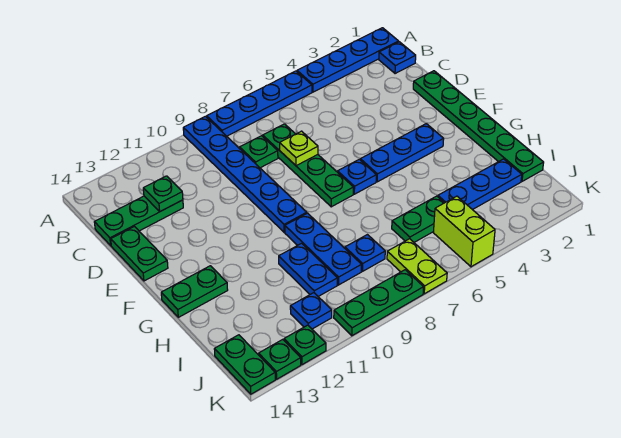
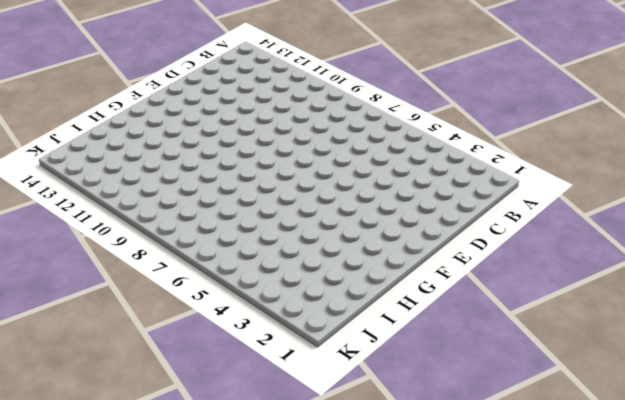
none -> blue plate A1:A4 level 1
none -> blue plate A5:A8 level 1
none -> blue plate A9:F9 level 1

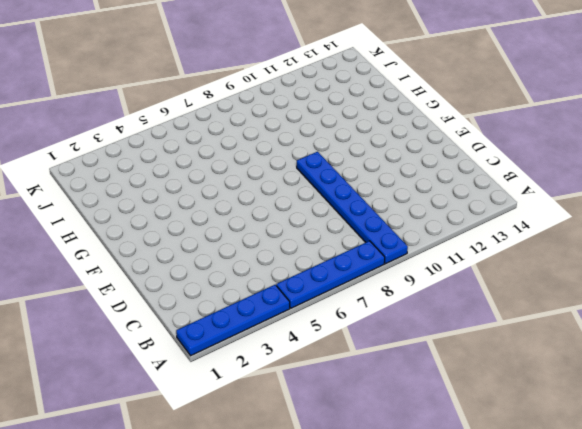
none -> blue plate B1 level 1
none -> green plate C7:F7 level 1
none -> green plate C8 level 1

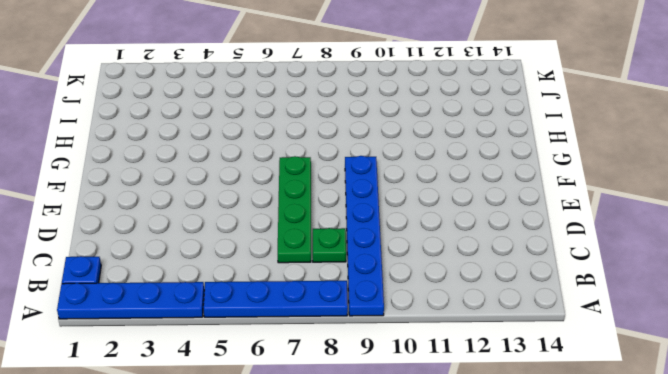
none -> green plate C12:C14 level 1
none -> green plate D1:I1 level 1
none -> green plate D14:E14 level 1

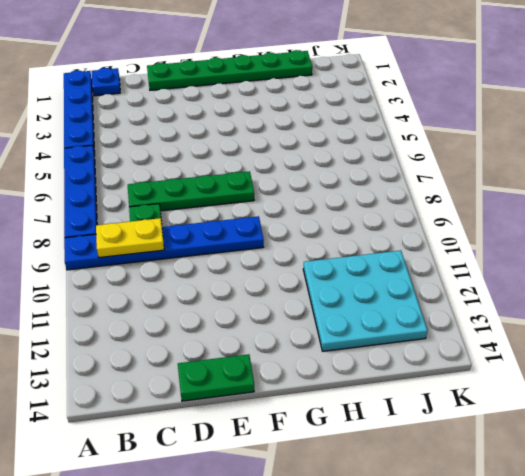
yellow plate B9:C9 level 2 -> none
cyan plate H11:J13 level 1 -> blue plate J11 level 1
none -> green plate C12:C14 level 1
none -> blue plate F3:F5 level 1
none -> blue plate F6 level 1

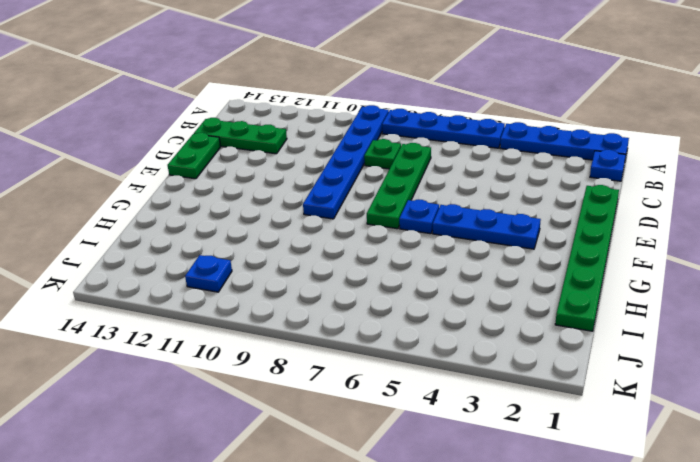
none -> blue plate G9:I9 level 1
none -> green plate G13:G14 level 1
none -> blue plate H10:I10 level 1

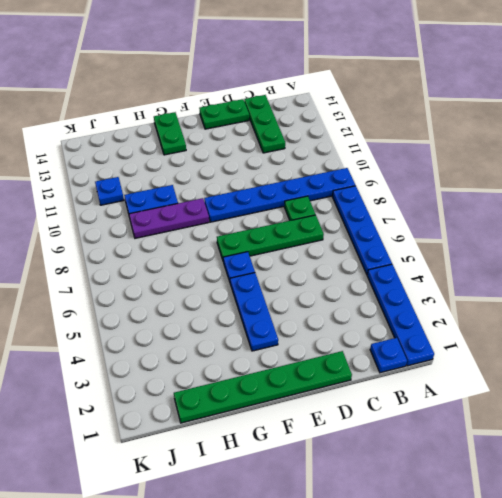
purple plate G9:I9 level 1 -> blue plate G9:I9 level 1
none -> blue plate I2:I4 level 1
none -> green plate I5:I6 level 1
none -> blue plate I8 level 1

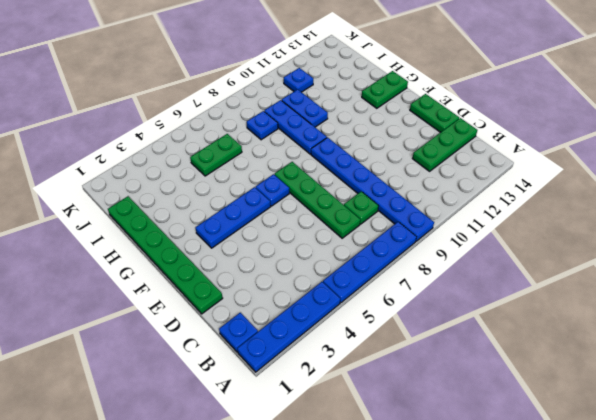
none -> blue plate I2:I4 level 1
none -> lime brick J5:K5 level 1
none -> lime plate J7:K7 level 1

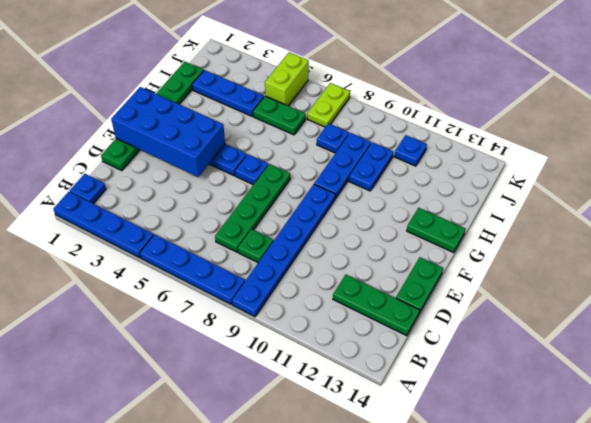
blue brick E1:F4 level 2 -> none
none -> green plate J14:K14 level 1
none -> green plate K8:K10 level 1
none -> green plate K12 level 1

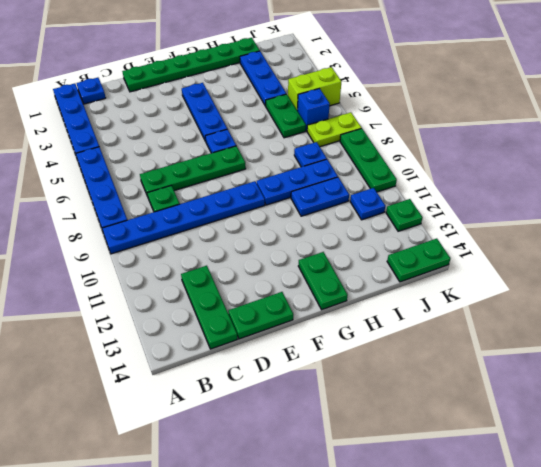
blue brick J6 level 1 -> none
none -> green plate K13 level 1
none -> green plate C12 level 2
none -> lime plate D7 level 2

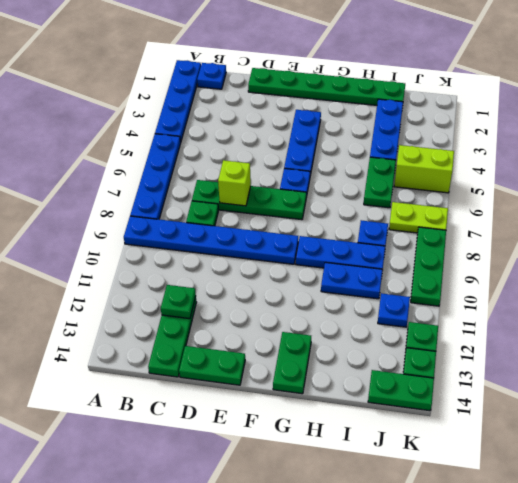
lime brick D7 level 2 -> lime plate D7 level 2

